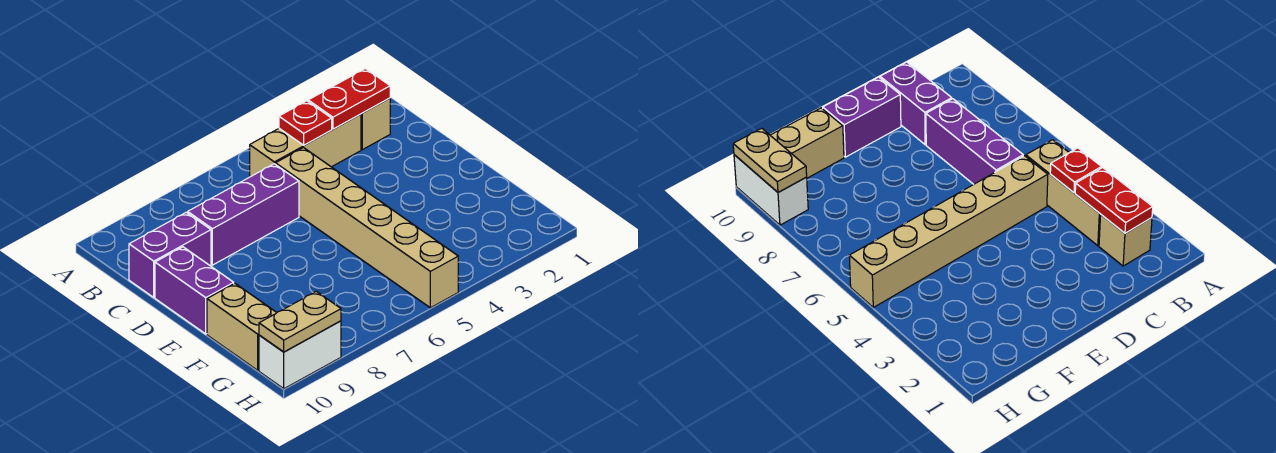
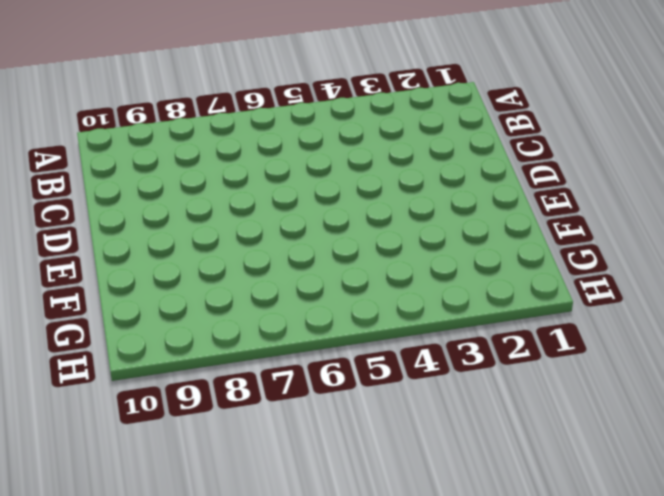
none -> tan brick B2 level 1
none -> tan brick B3:B5 level 1

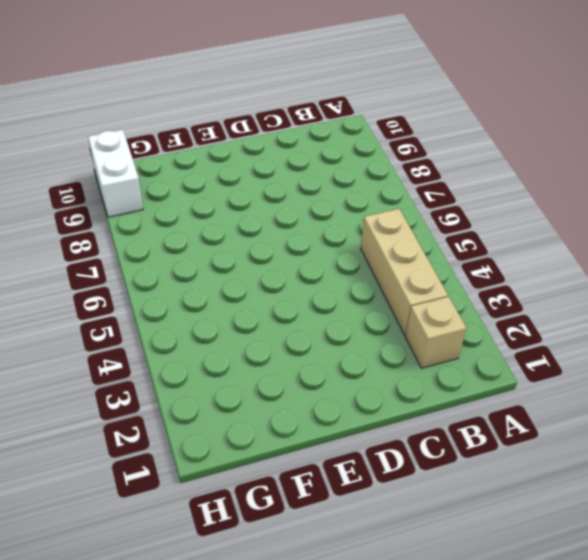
none -> tan brick C5:H5 level 1
none -> purple brick C6:C8 level 1

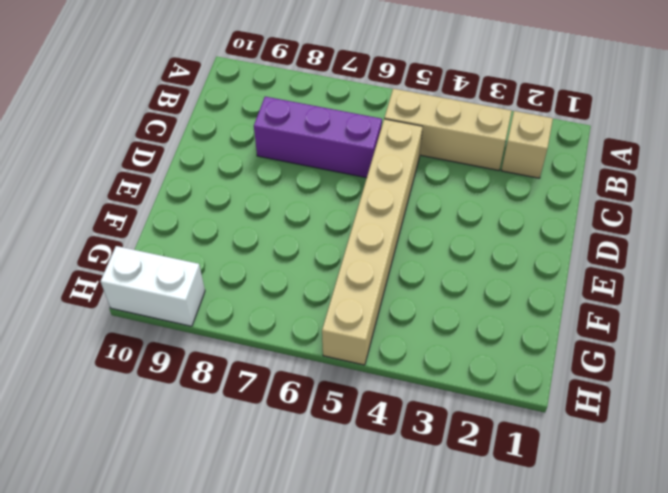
none -> purple brick C9:C10 level 1
none -> purple brick D10:E10 level 1

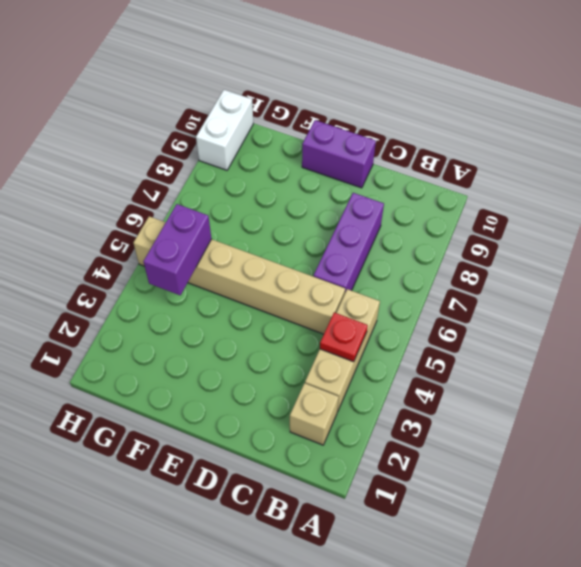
purple brick G4:G5 level 2 -> purple brick C9:C10 level 1
none -> tan brick F10:G10 level 1
none -> red plate B2:B3 level 2

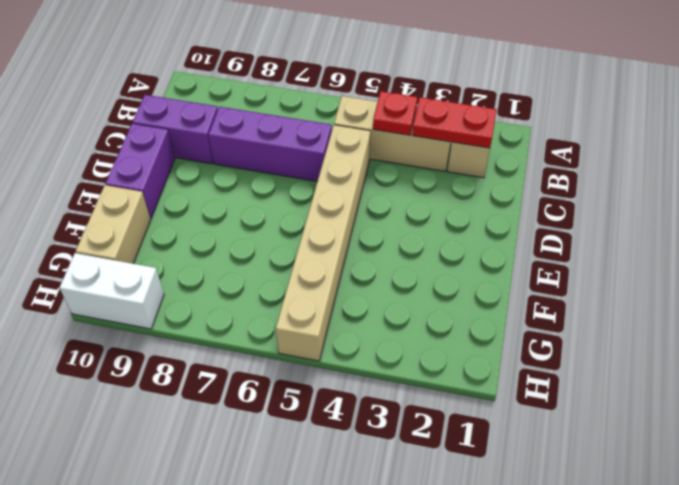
none -> tan plate H9:H10 level 2

